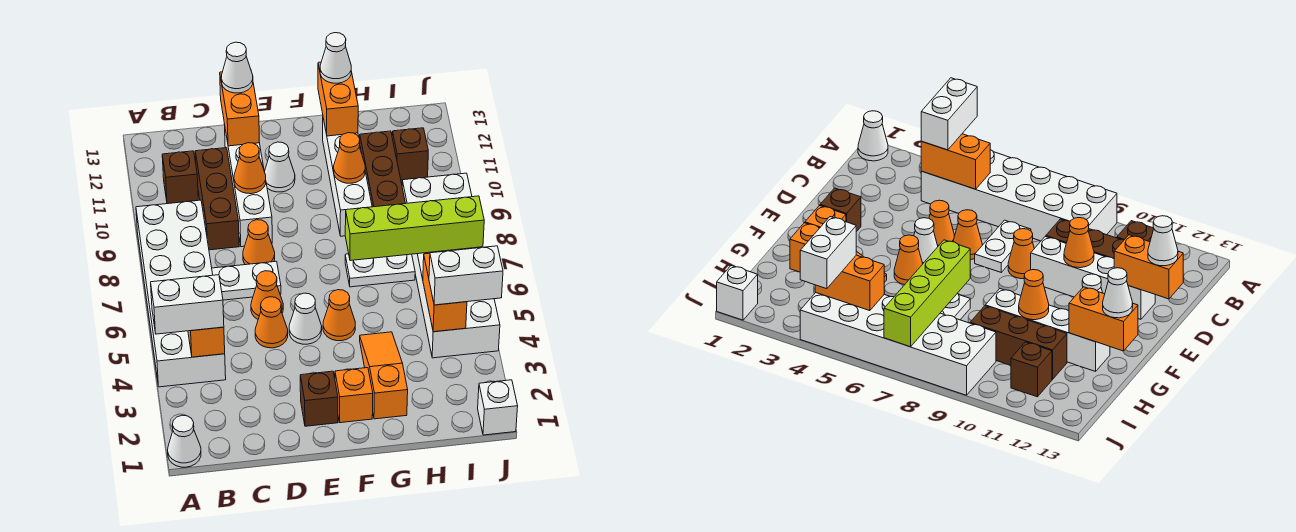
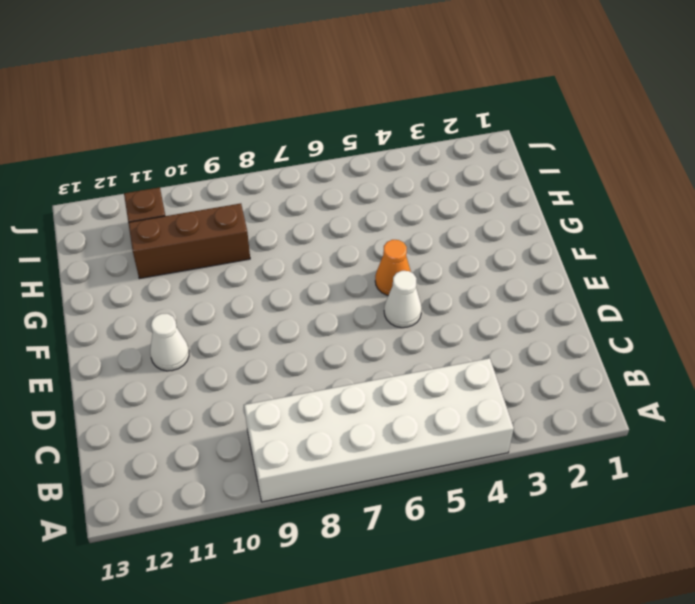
none -> white cone A1 level 1
none -> brown brick B11 level 1
none -> white plate C7:D7 level 1
none -> brown brick C9:C11 level 1

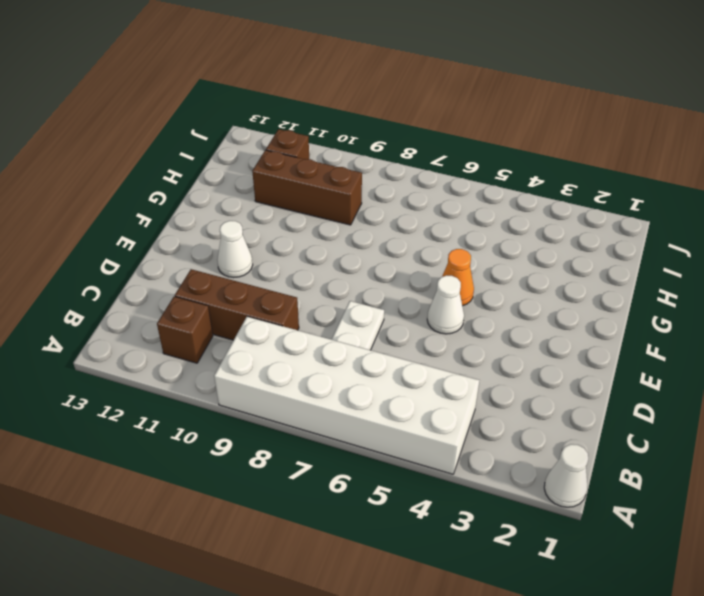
none -> orange cone D5 level 1
none -> orange cone D6 level 1
none -> orange cone D8 level 1
none -> white brick D9:D12 level 1

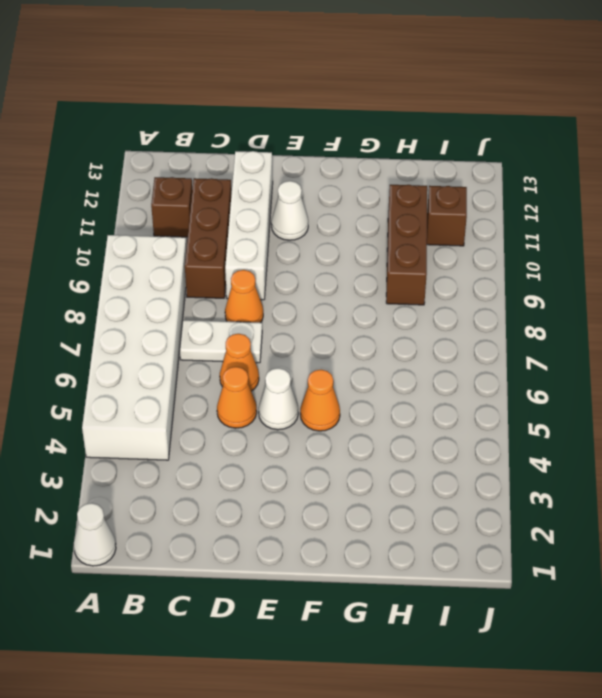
none -> brown brick E2 level 1
none -> orange brick F2 level 1
none -> orange slope G2:G4 level 1 top 2
none -> white plate G7:H7 level 1

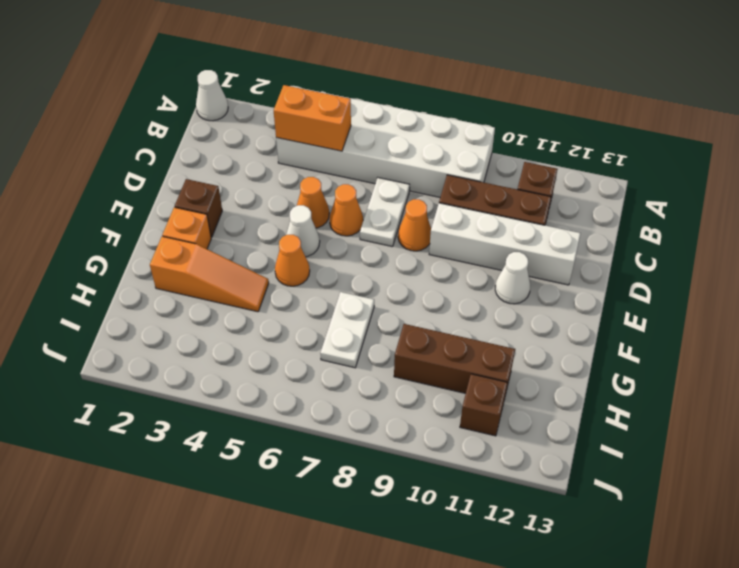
none -> white brick G9:G12 level 1
none -> white brick I4:J9 level 1
none -> white brick J1 level 1
none -> orange cone D10 level 2

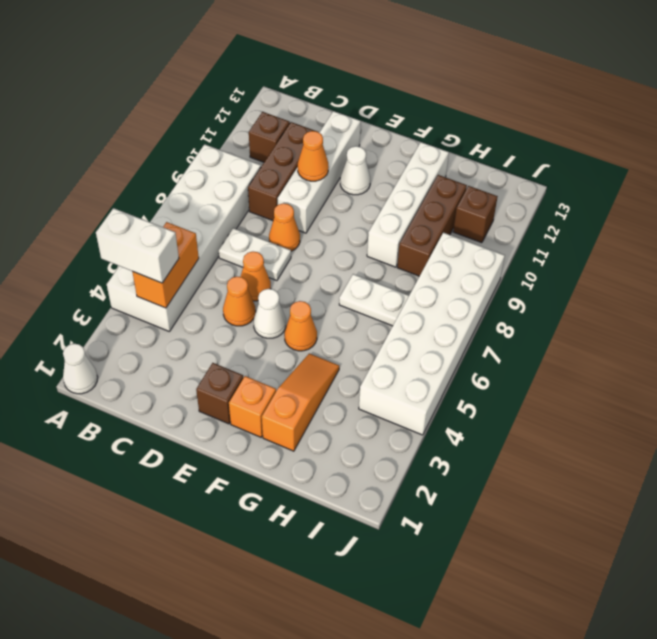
none -> white brick J1 level 1
none -> orange brick D12:D13 level 2
none -> lime brick G7:J7 level 2
none -> orange cone G10 level 2

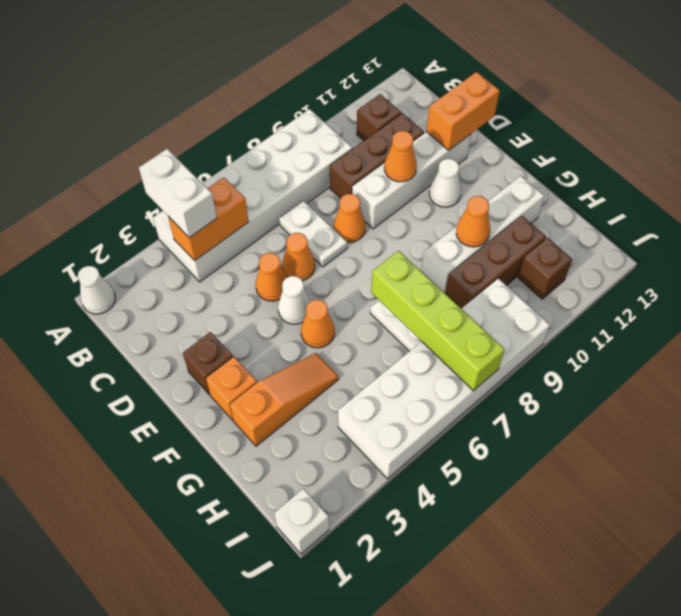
none -> orange brick G12:G13 level 2
none -> orange brick I4:I5 level 2
none -> white cone D13 level 3
none -> white cone G13 level 3

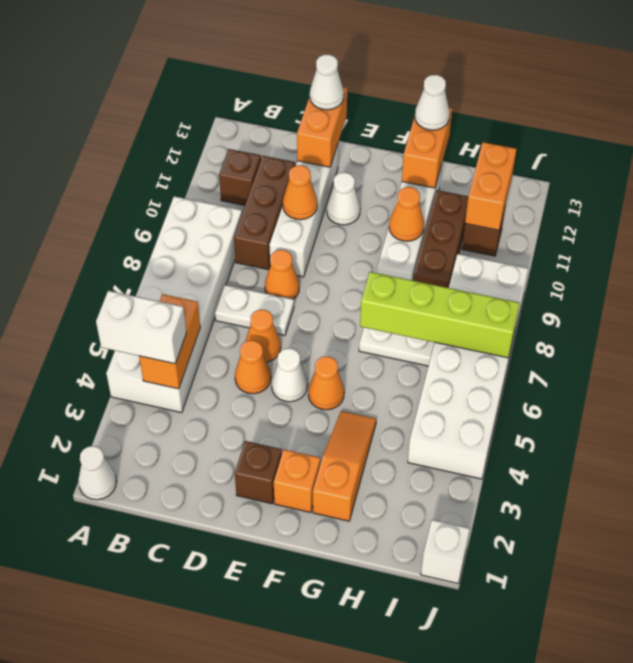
orange brick I11:I12 level 2 -> orange brick I4:I5 level 2
none -> white brick I4:J4 level 3

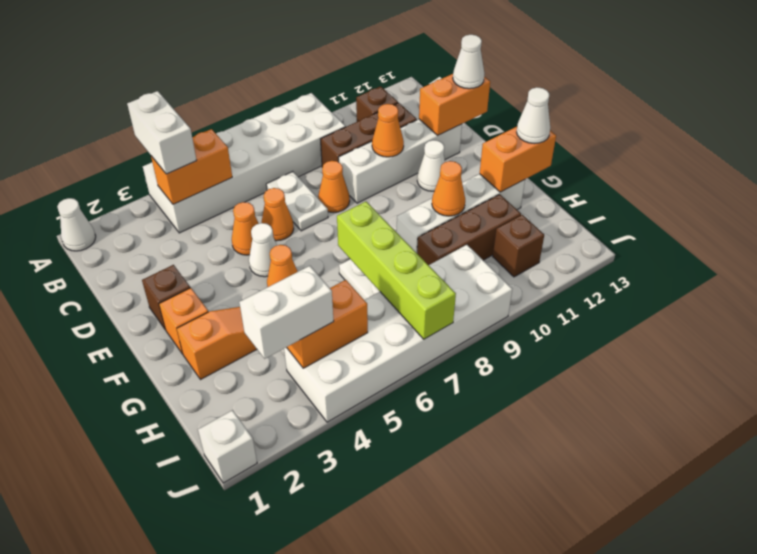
white brick I3:I4 level 3 -> white brick I4:J4 level 3

